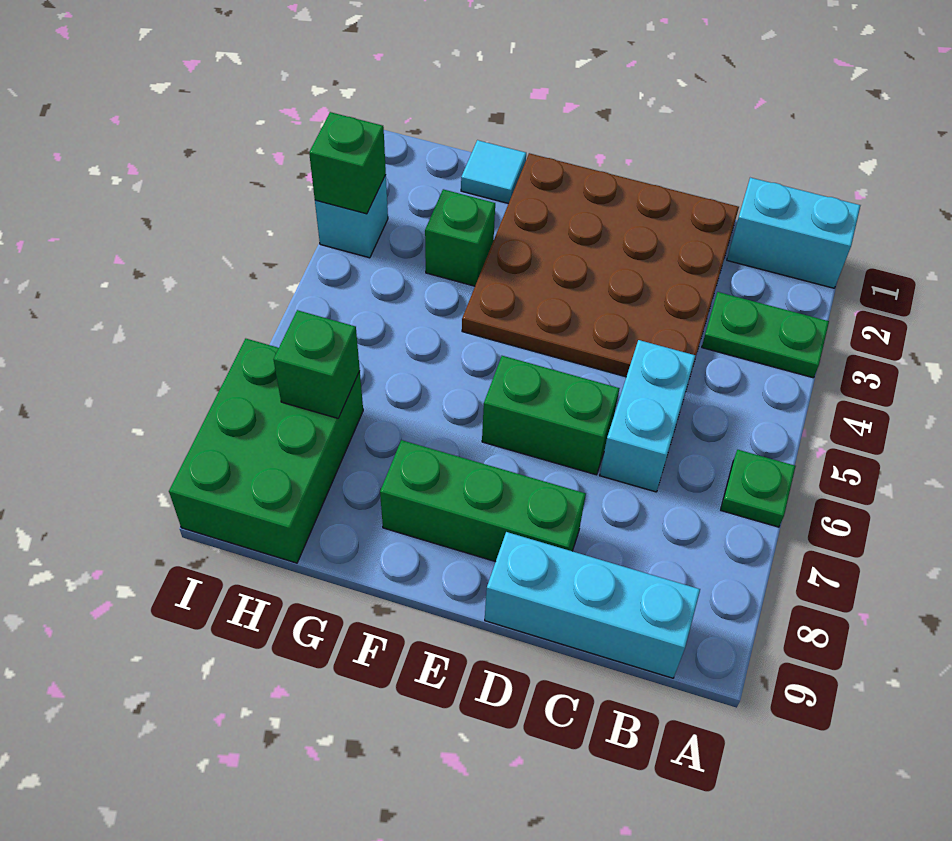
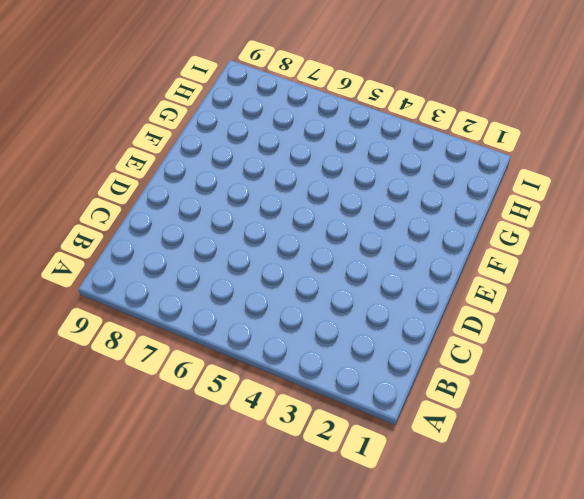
none -> cyan brick A1:B1 level 1
none -> green plate A3:B3 level 1
none -> green plate A6 level 1

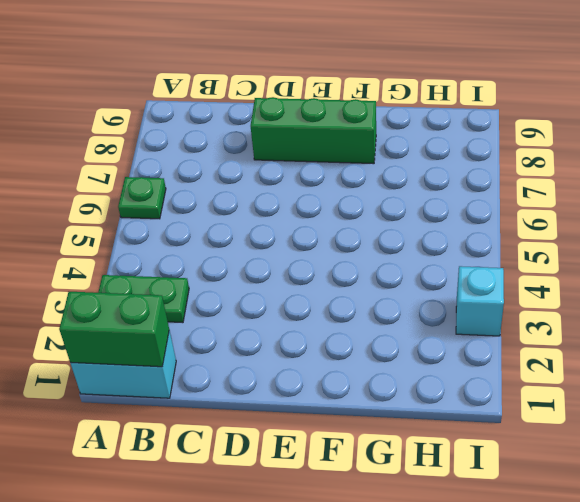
green brick A1:B1 level 2 -> green brick D6:E6 level 1
none -> cyan brick B9:D9 level 1
none -> brown plate C1:F4 level 1
none -> cyan brick C5:C6 level 1

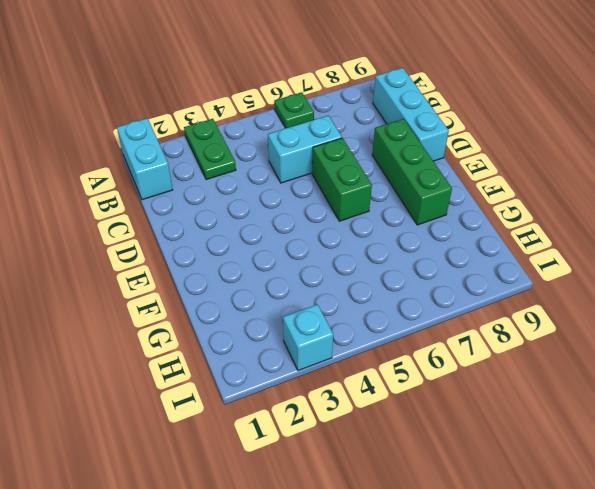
none -> brown plate C1:F4 level 1
none -> cyan tile G1 level 1
none -> green brick G3 level 1

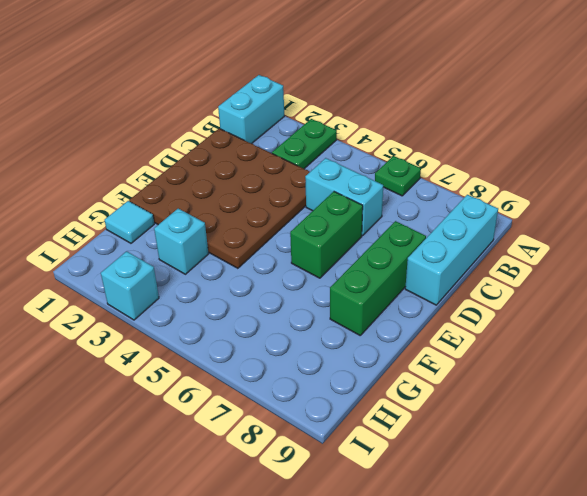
cyan brick G3 level 1 -> green brick G3 level 1
none -> green brick H7:I9 level 1
none -> green brick H7 level 2
none -> green brick I3 level 2

